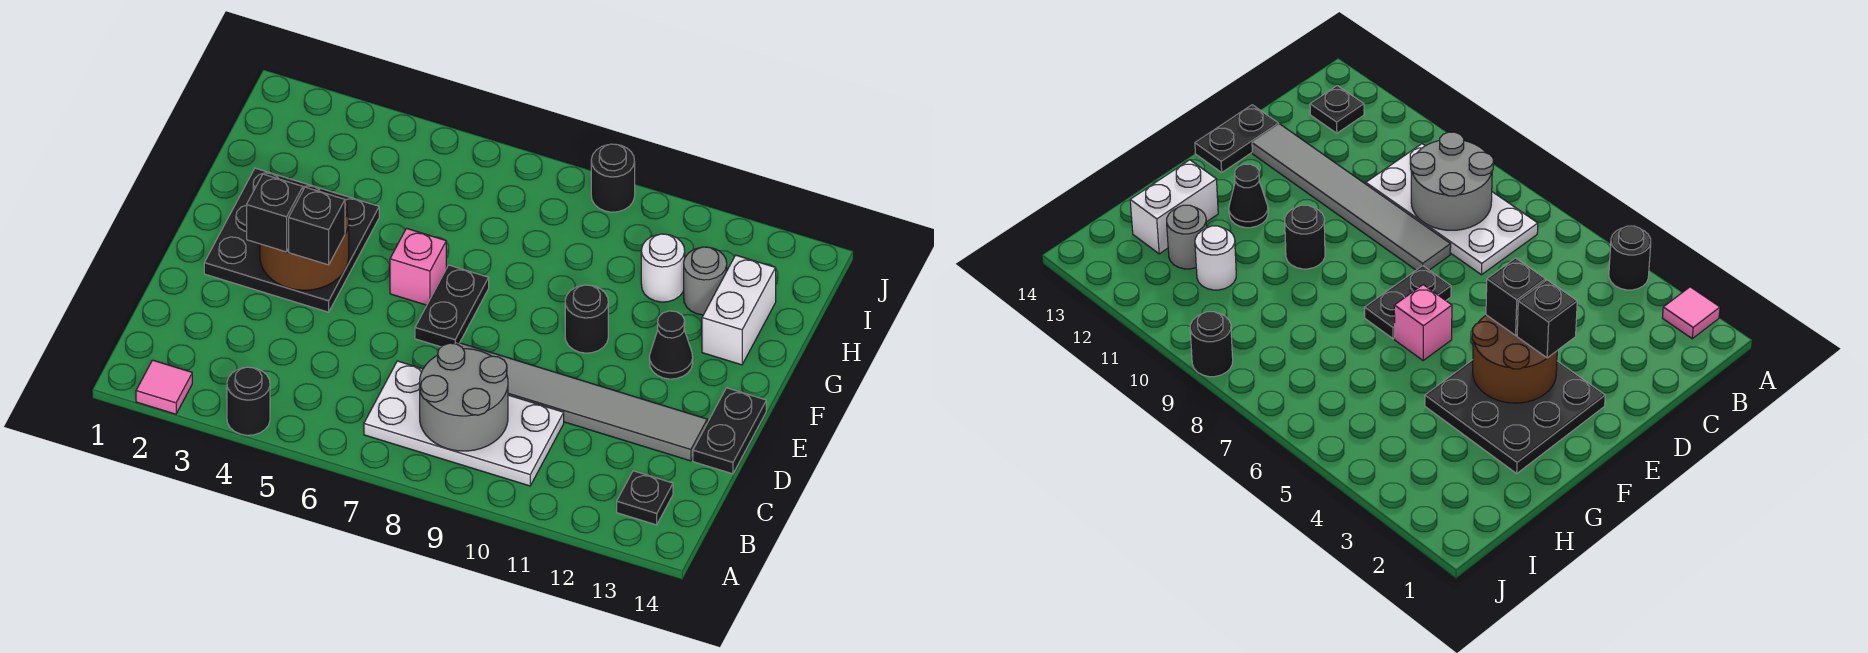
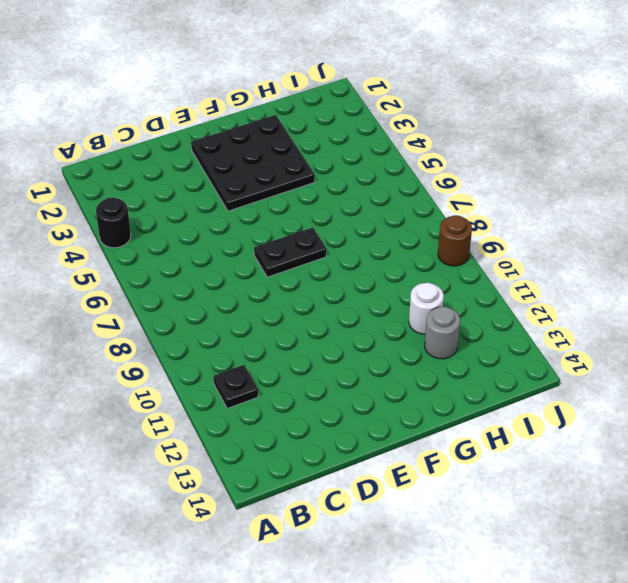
black plate B11 level 1 -> black plate B13 level 1
brown round brick J9 level 1 -> black round brick J9 level 1
none -> pink tile A2 level 1
none -> white plate B7:C10 level 1
none -> grey tile D8:D13 level 1

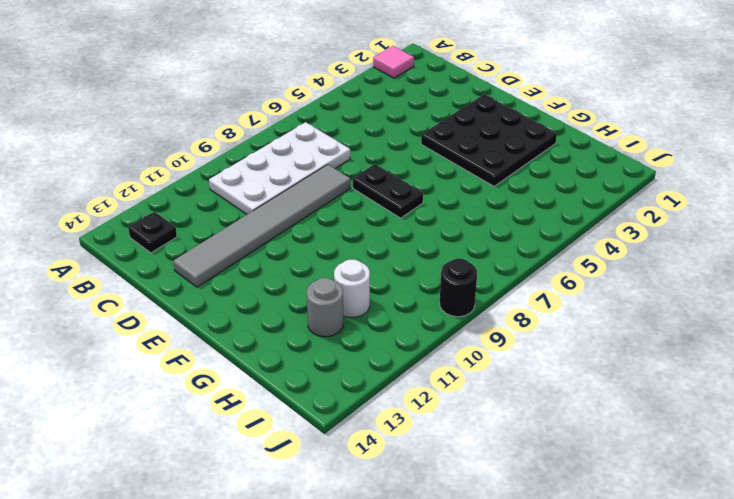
none -> black round brick A4 level 1
none -> black plate D14:E14 level 1
none -> pink brick F6 level 1

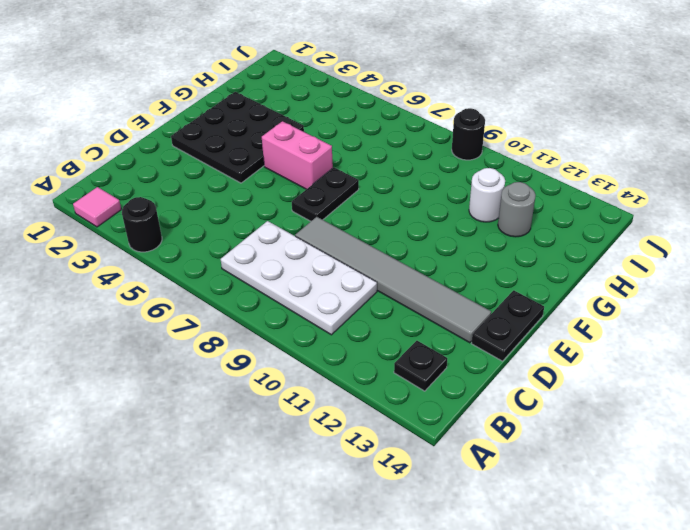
pink brick F5:F6 level 1 -> pink brick F6 level 1
none -> black round brick F10 level 1
none -> black cone F12 level 1
none -> white brick G13:H13 level 1

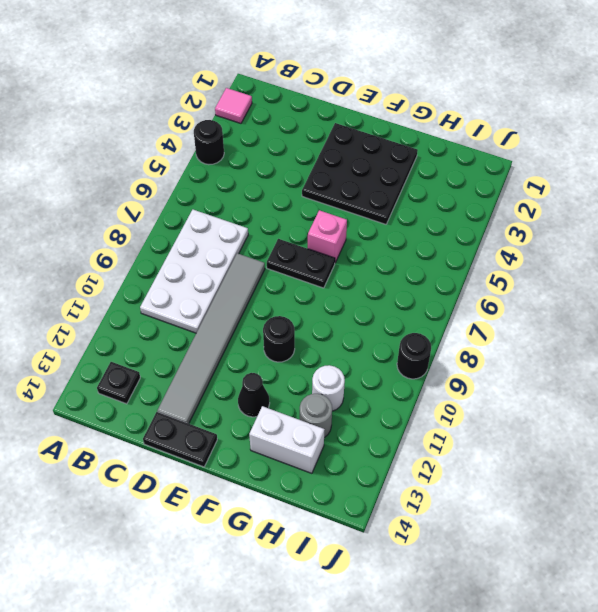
none -> grey round brick B8:C9 level 2
none -> brown round brick E3:F4 level 2
none -> black brick E3 level 3

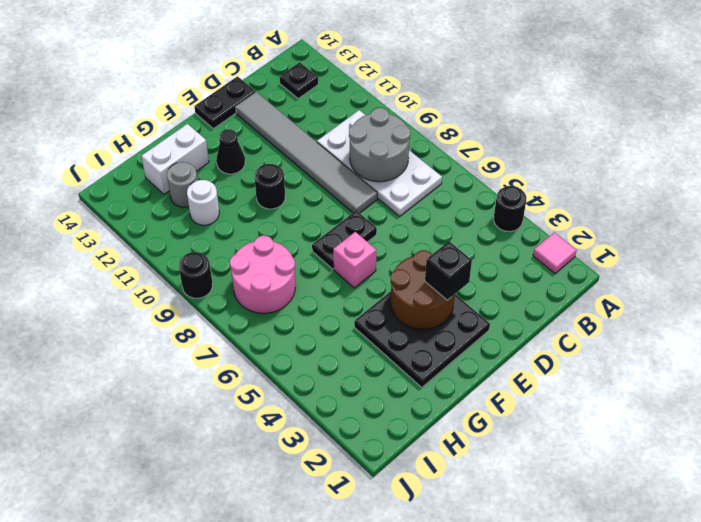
pink round brick H7:I8 level 1 -> none
none -> black brick E4 level 3

